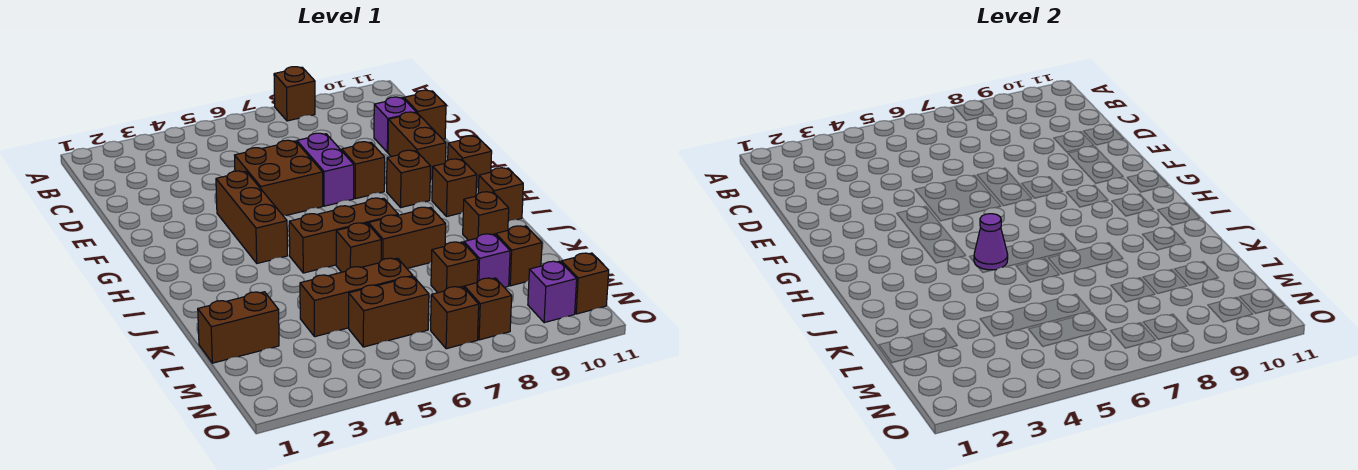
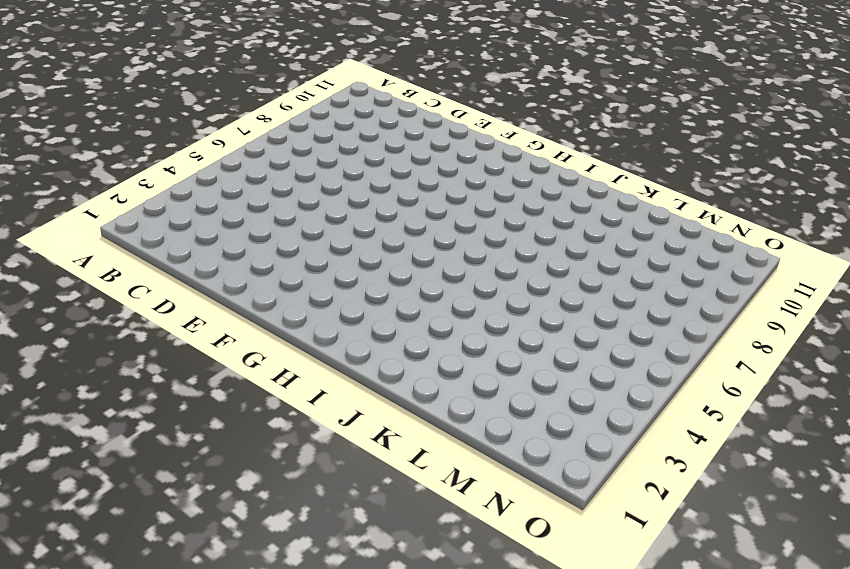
none -> brown brick A8 level 1
none -> purple brick D10 level 1
none -> brown brick D11 level 1

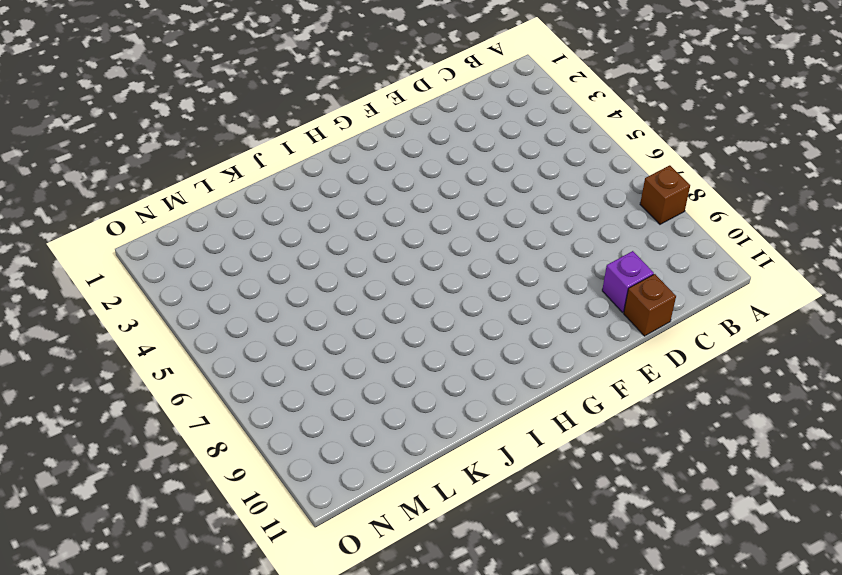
none -> brown brick E5:F6 level 1
none -> purple brick E7:F7 level 1
none -> brown brick E10:F10 level 1

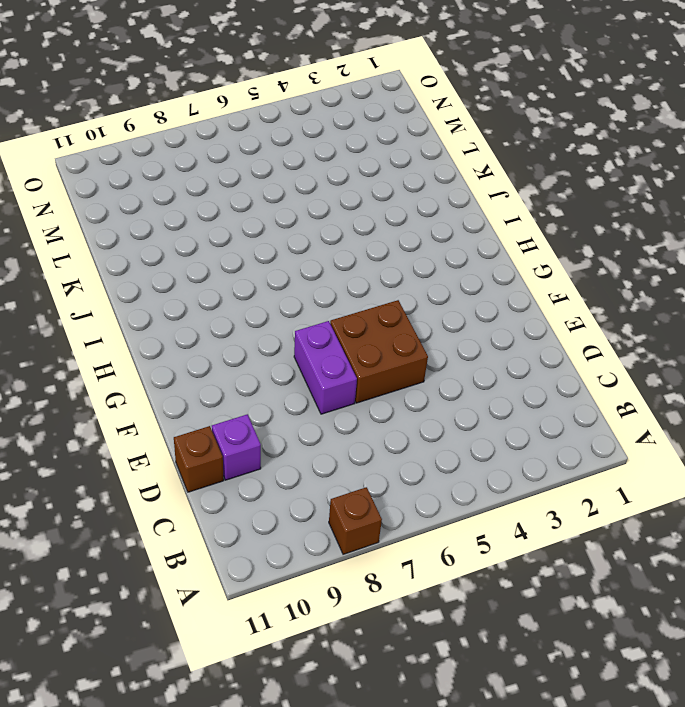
none -> brown brick E10:F10 level 1
none -> brown brick F4:H4 level 1
none -> brown brick F8 level 1

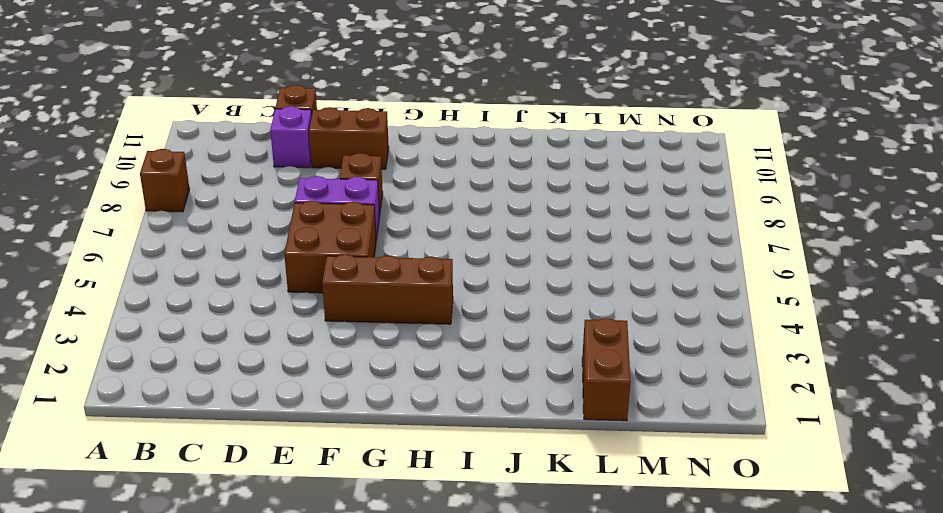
none -> brown brick G9 level 1
none -> brown brick G11 level 1
none -> brown brick H10 level 1

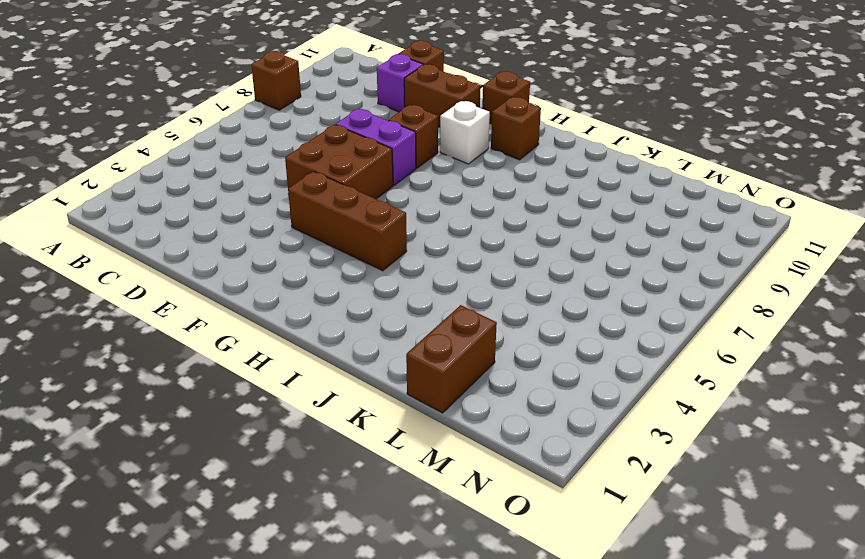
white brick G9 level 1 -> brown brick G9 level 1
none -> brown brick I5:I7 level 1
none -> brown brick I11 level 1
none -> brown brick J6 level 1

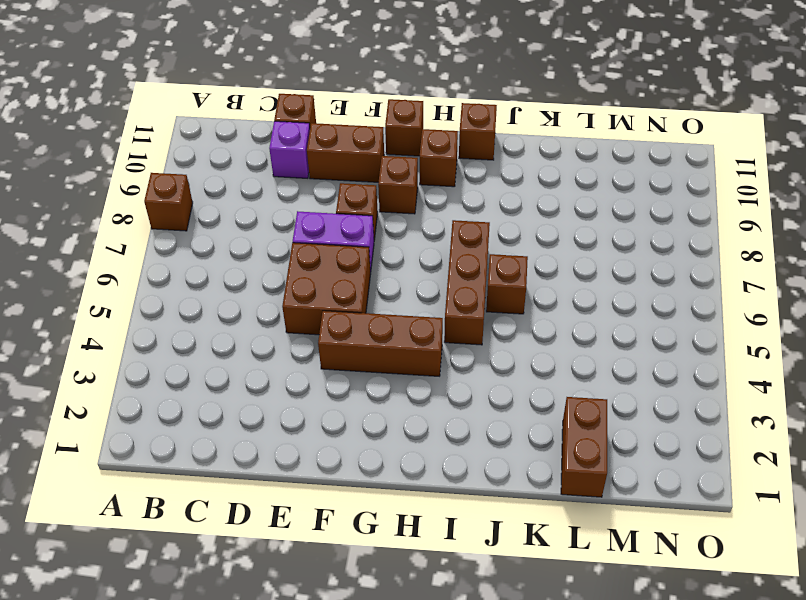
none -> brown brick J7:J8 level 1
none -> brown brick J10 level 1
none -> brown brick L4:L6 level 1

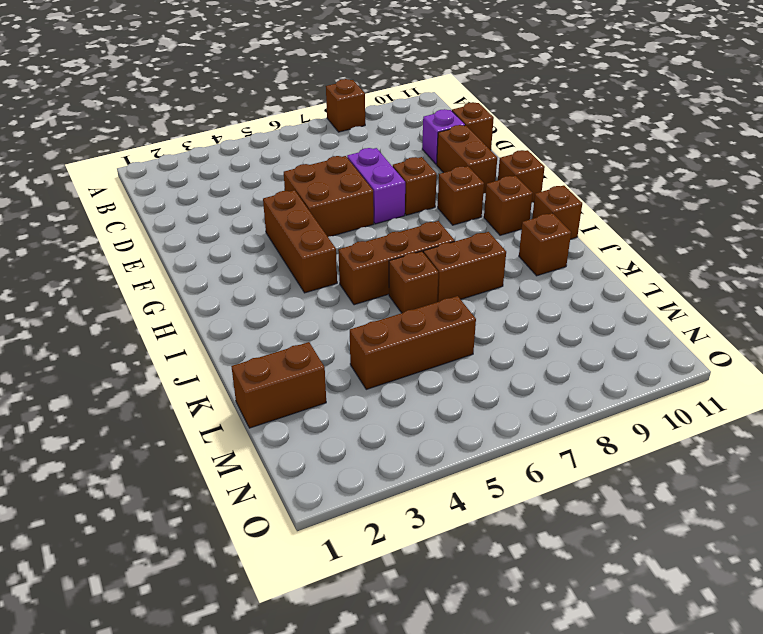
none -> brown brick L8 level 1
none -> purple brick L9 level 1
none -> brown brick L10 level 1

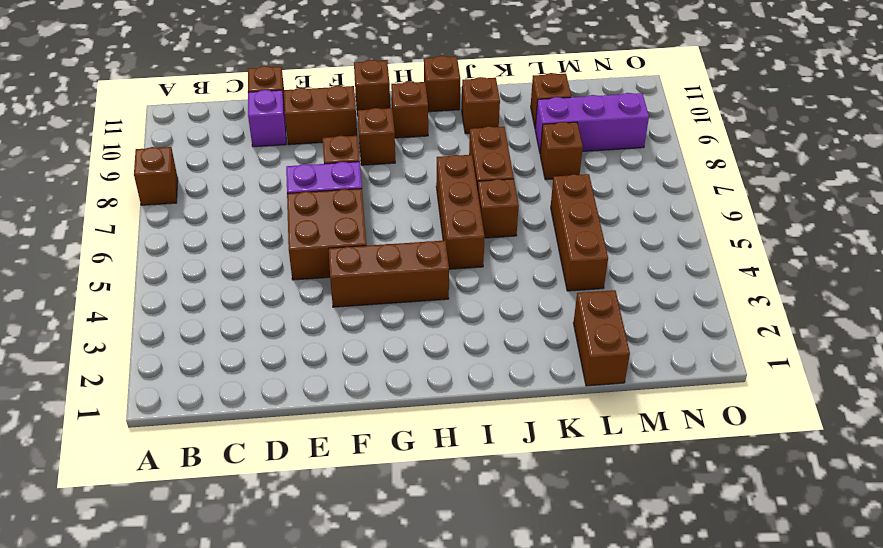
purple brick L9:N9 level 1 -> purple brick L9 level 1
none -> brown brick M5:M6 level 1
none -> brown brick N7 level 1
none -> brown brick N8 level 1

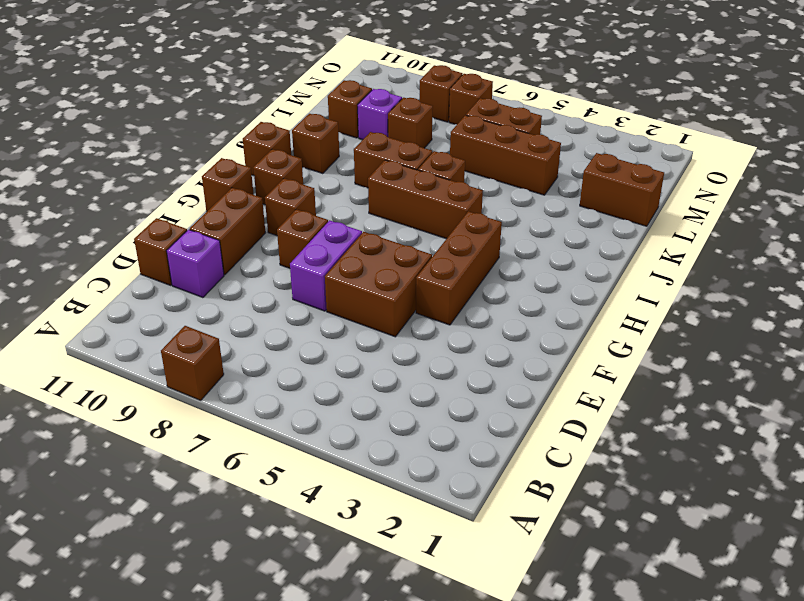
none -> purple brick N10 level 1
none -> brown brick N11 level 1
none -> purple cone I5 level 2

